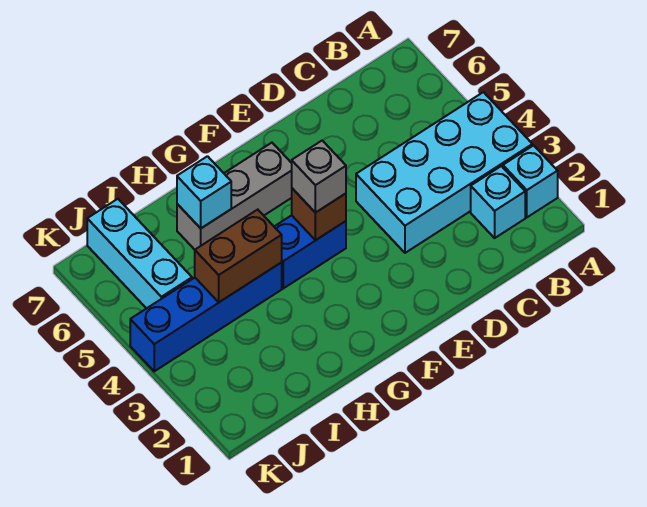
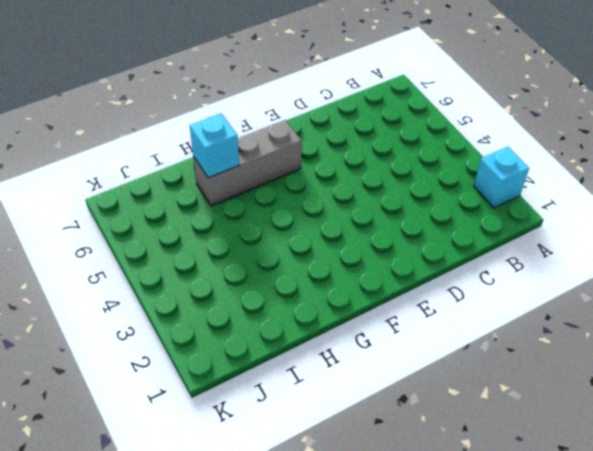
none -> cyan brick A3:D4 level 1
none -> cyan brick B2 level 1

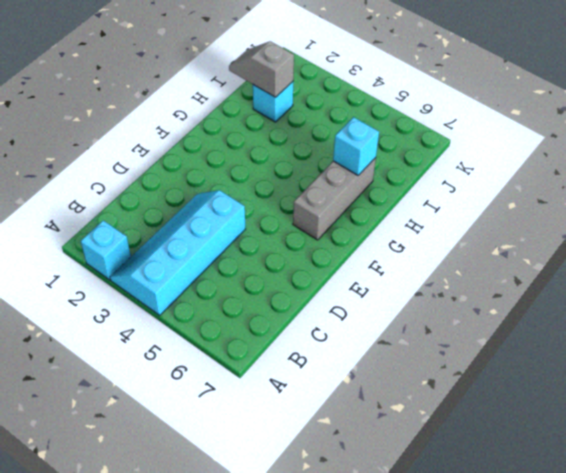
cyan slope A3:D4 level 1 top 4 -> cyan brick A3:D4 level 1
grey slope I1:I2 level 2 top 2 -> none
cyan brick I2 level 1 -> cyan brick B2 level 1
none -> blue brick F4:G4 level 1
none -> blue brick H4:K4 level 1

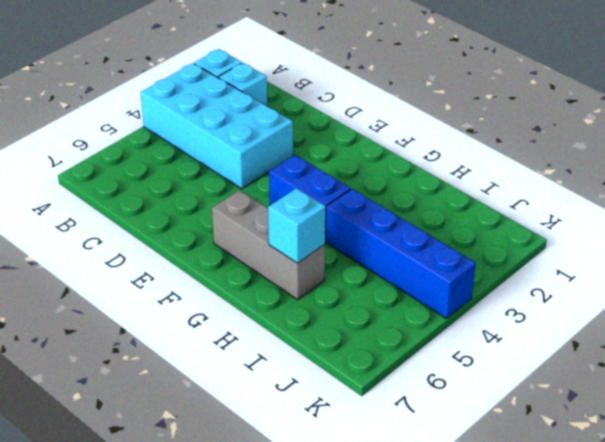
none -> cyan brick J5:J7 level 1
none -> brown brick F4 level 2

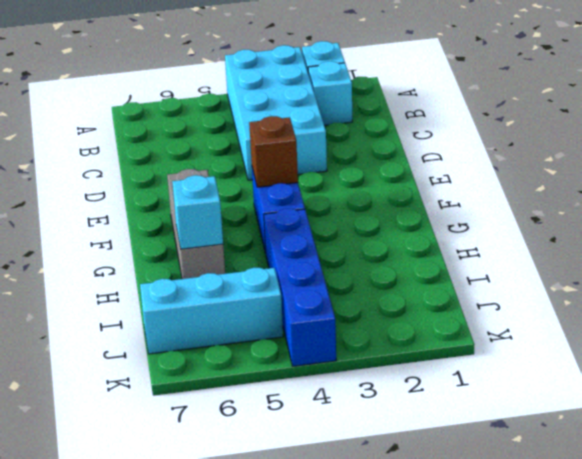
none -> brown brick H4:I4 level 2
none -> grey brick F4 level 3

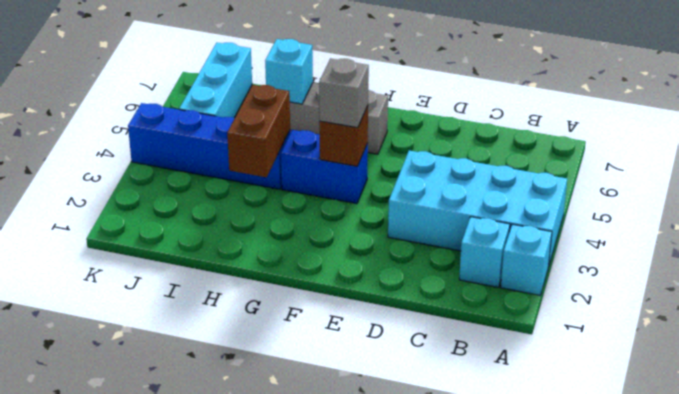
brown brick H3:H4 level 2 -> brown brick H4:I4 level 2

